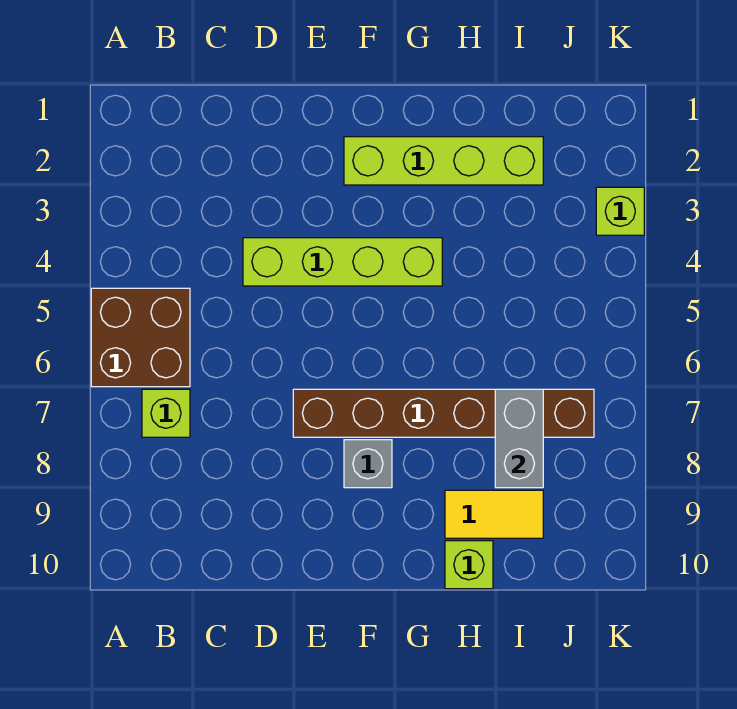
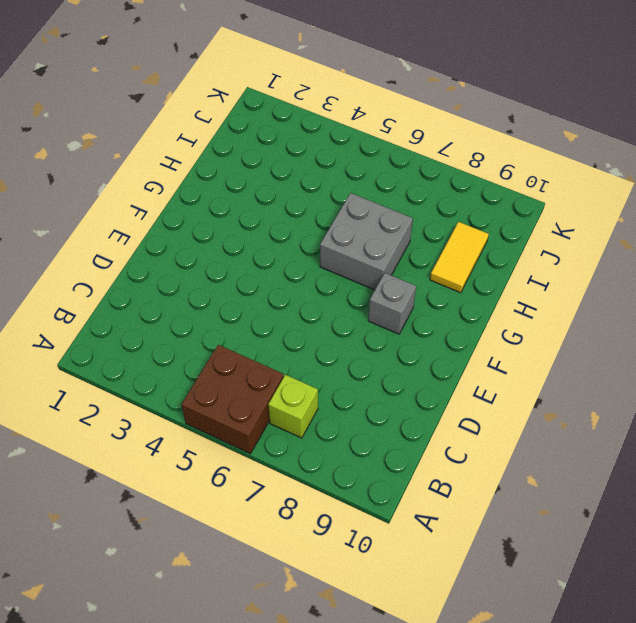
grey brick G6:H7 level 1 -> brown brick E7:J7 level 1
none -> lime brick D4:G4 level 1
none -> lime brick F2:I2 level 1

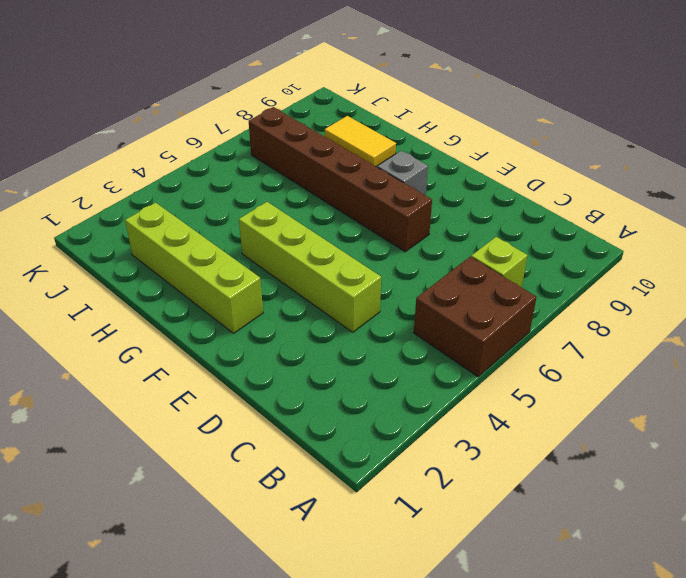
none -> lime brick H10 level 1
none -> lime brick K3 level 1

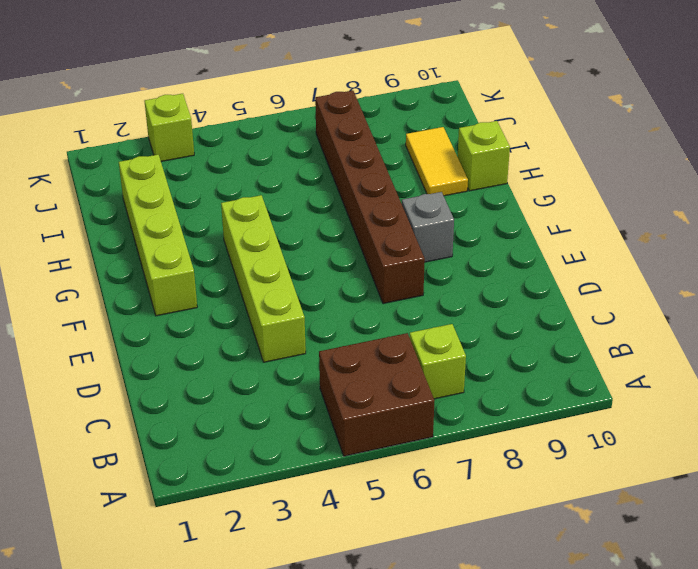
none -> grey brick I7:I8 level 2

